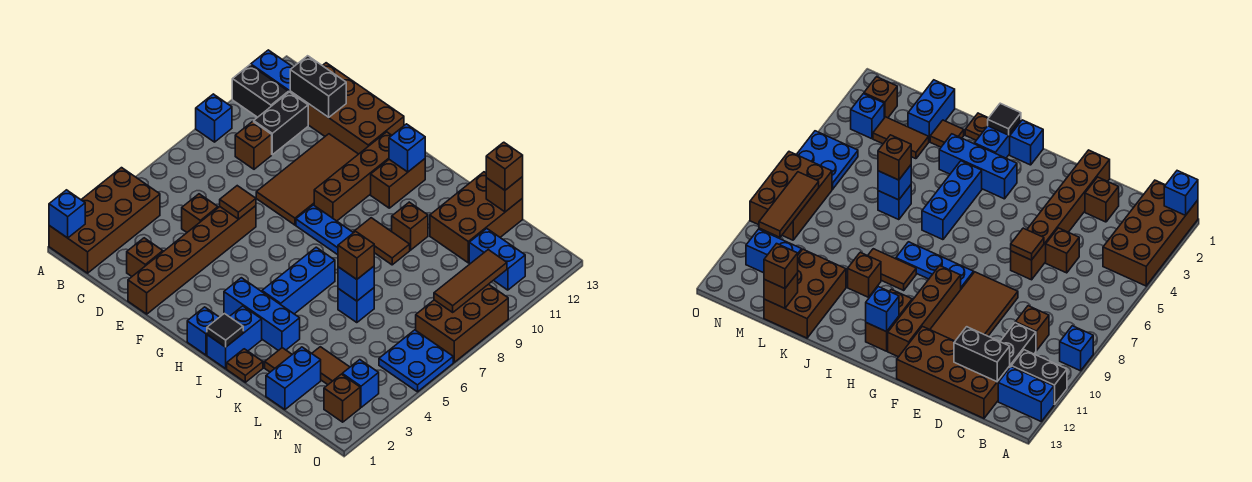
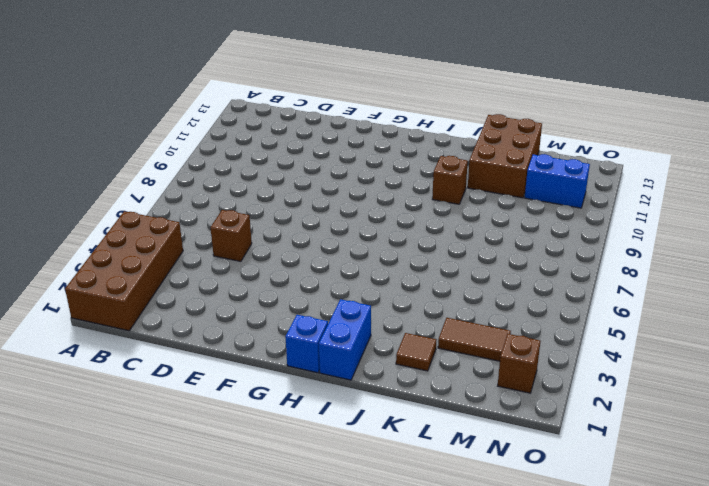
none -> blue brick A9 level 1
none -> black brick A11:B11 level 1
none -> blue brick A12:B12 level 1
none -> brown brick C9 level 1

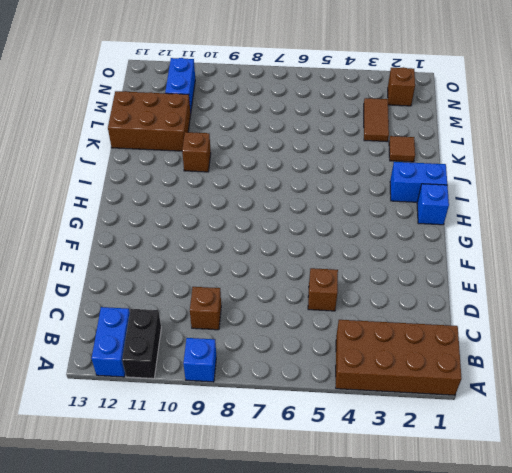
none -> black brick C10:C11 level 1
none -> brown brick C12:F13 level 1
none -> brown brick D2 level 1
none -> brown brick E1:E6 level 1

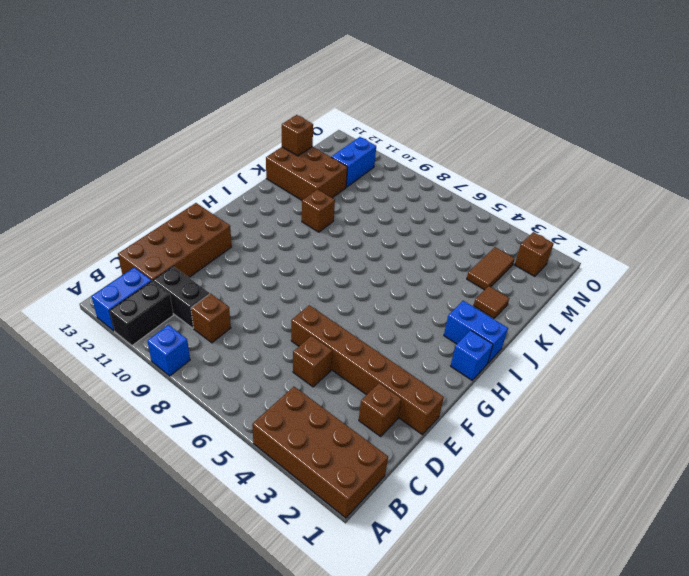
none -> brown tile E8:F11 level 1
none -> blue plate G8:I8 level 1
none -> brown brick G9:G12 level 1
none -> blue brick H3:J3 level 1

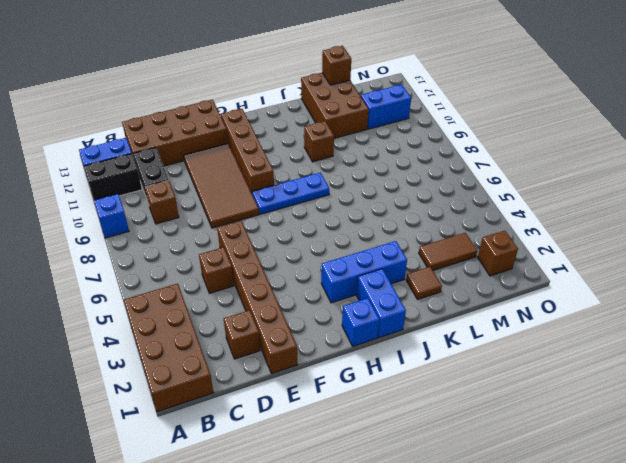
none -> brown brick H11:H12 level 1
none -> blue brick I4:I6 level 1
none -> brown tile I9:J9 level 1
none -> brown plate J1 level 1

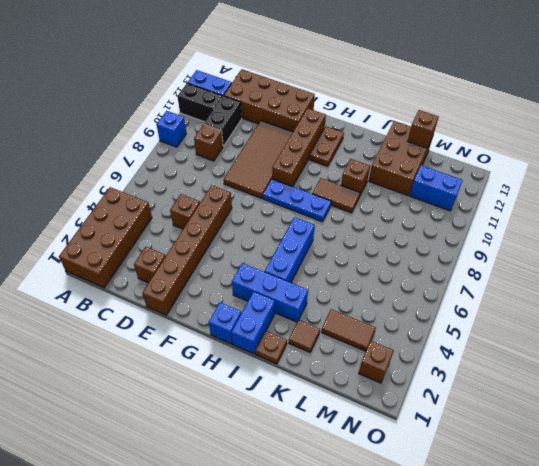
brown plate H11:H12 level 1 -> brown brick H11:H12 level 1
none -> blue brick K6 level 1
none -> blue brick L1:L2 level 1
none -> blue brick N3 level 1
none -> blue plate N5:O6 level 1

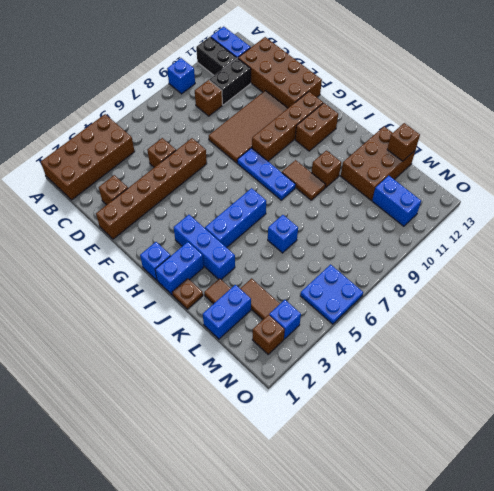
none -> brown brick N7:O9 level 1
none -> blue brick A1 level 2
none -> black brick C12:D12 level 2
none -> brown tile E6 level 2

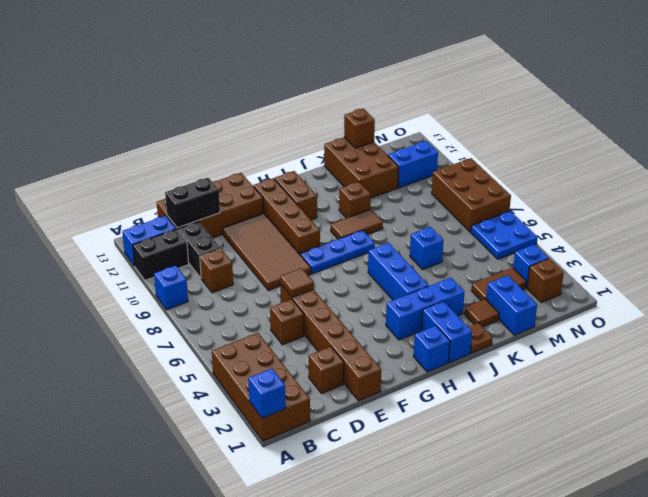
none -> blue brick H12 level 2
none -> black tile I1 level 2
none -> blue brick K6 level 2
none -> brown tile N8:N10 level 2

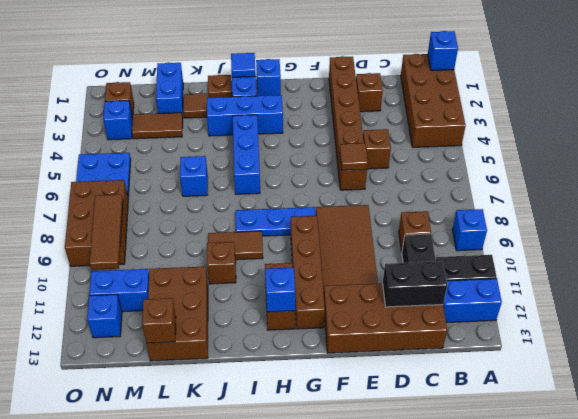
blue tile I1 level 2 -> black tile I1 level 2
blue brick N12 level 1 -> blue brick K6 level 2
none -> brown brick K6 level 3
none -> brown brick L13 level 3

